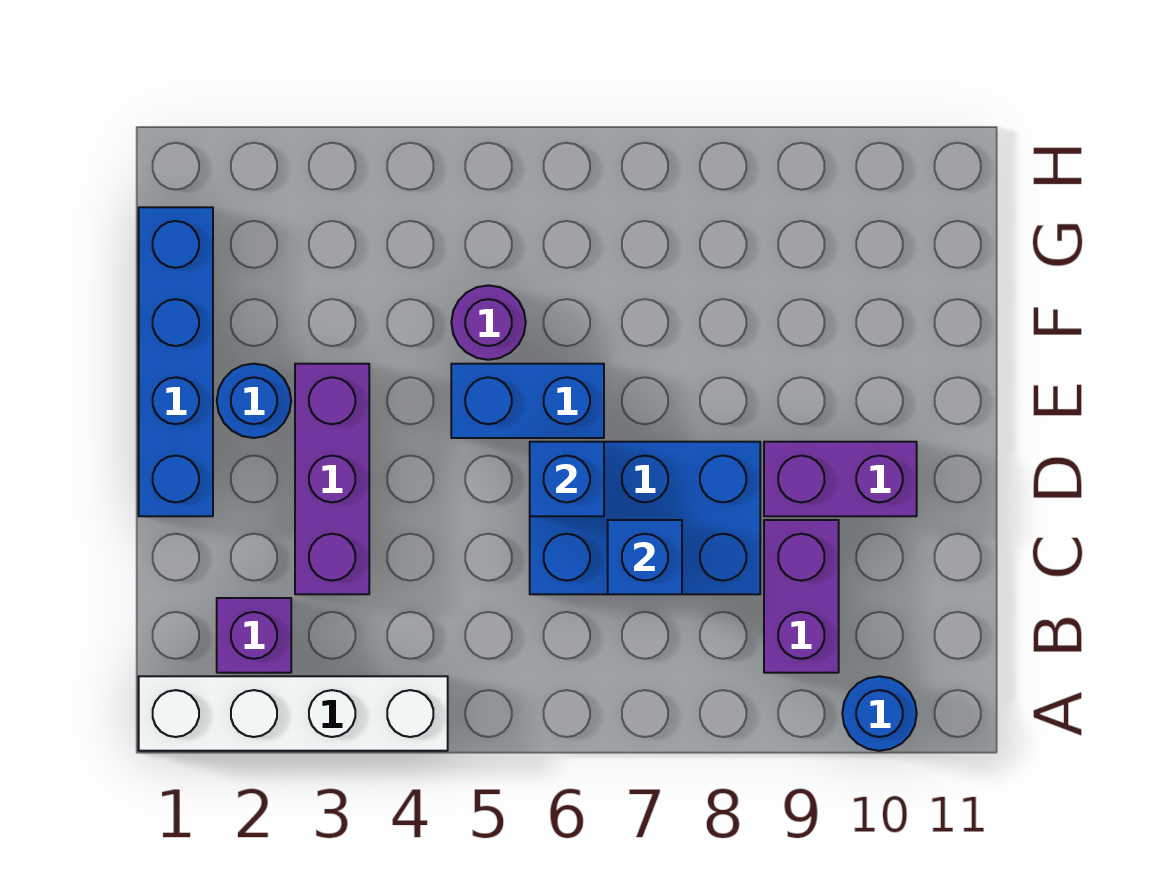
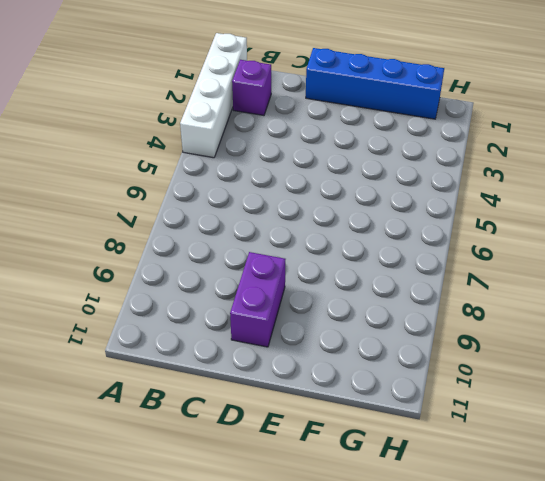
none -> blue round brick A10 level 1
none -> purple brick B9:C9 level 1
none -> purple brick C3:E3 level 1

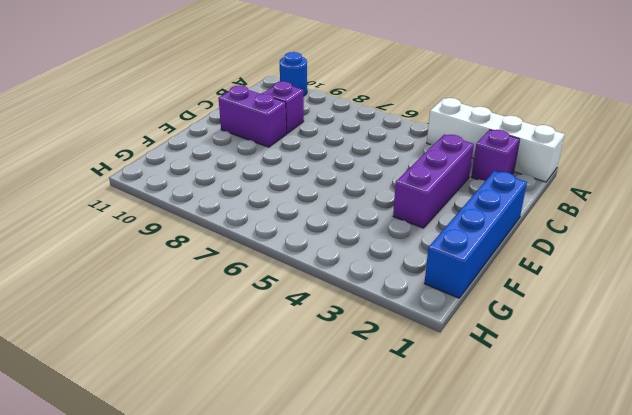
purple brick C9 level 1 -> purple brick B9:C9 level 1
none -> blue brick C6:D8 level 1
none -> blue round brick E2 level 1
none -> blue brick E5:E6 level 1

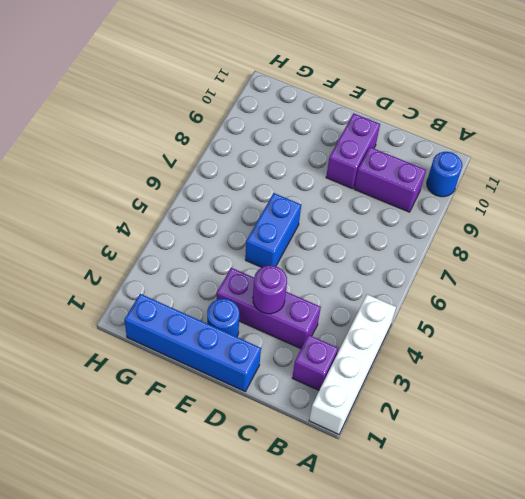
purple round brick D3 level 2 -> purple round brick F5 level 1
none -> blue brick C6:D8 level 1
none -> blue brick C7 level 2
none -> blue brick D6 level 2

